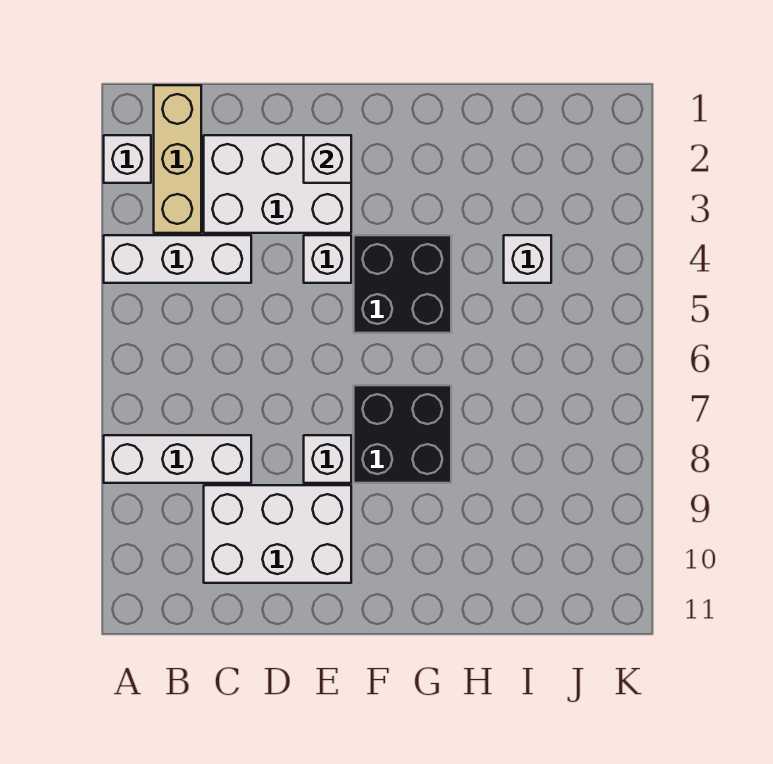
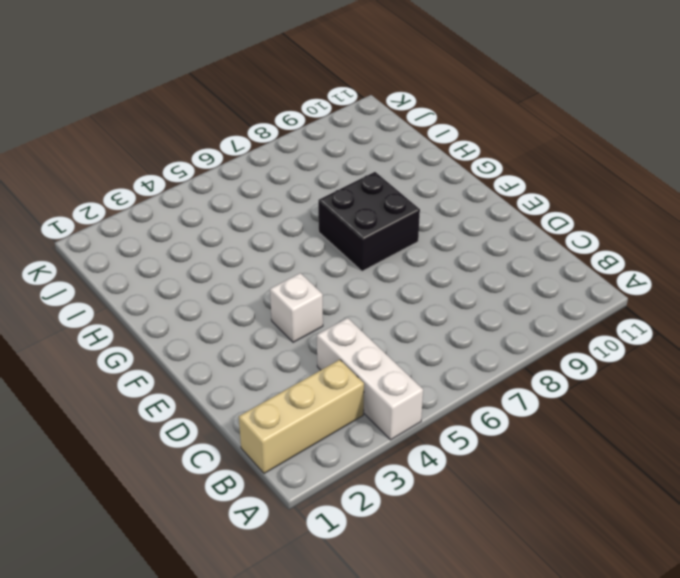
none -> white brick A2 level 1
none -> white brick A8:C8 level 1
none -> white brick C2:E3 level 1

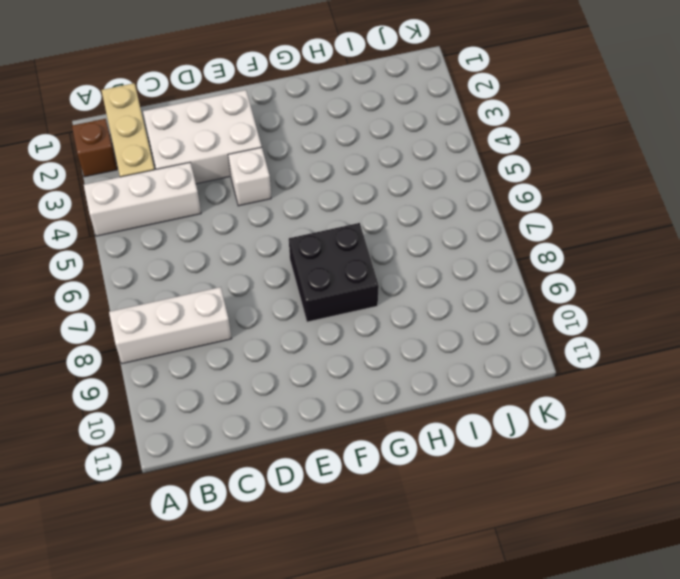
brown brick A2 level 1 -> white brick A2 level 1
none -> white brick C9:E10 level 1
none -> white brick E8 level 1
none -> black brick F4:G5 level 1

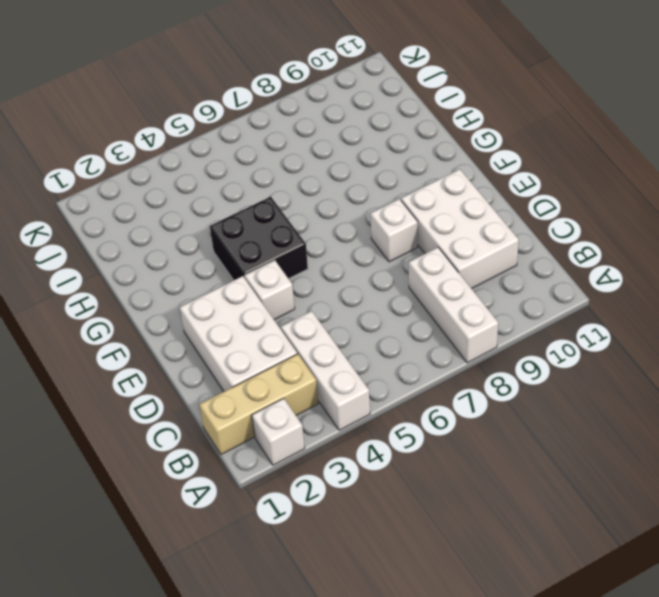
none -> black brick F7:G8 level 1
none -> white brick I4 level 1
none -> white brick E2 level 2

